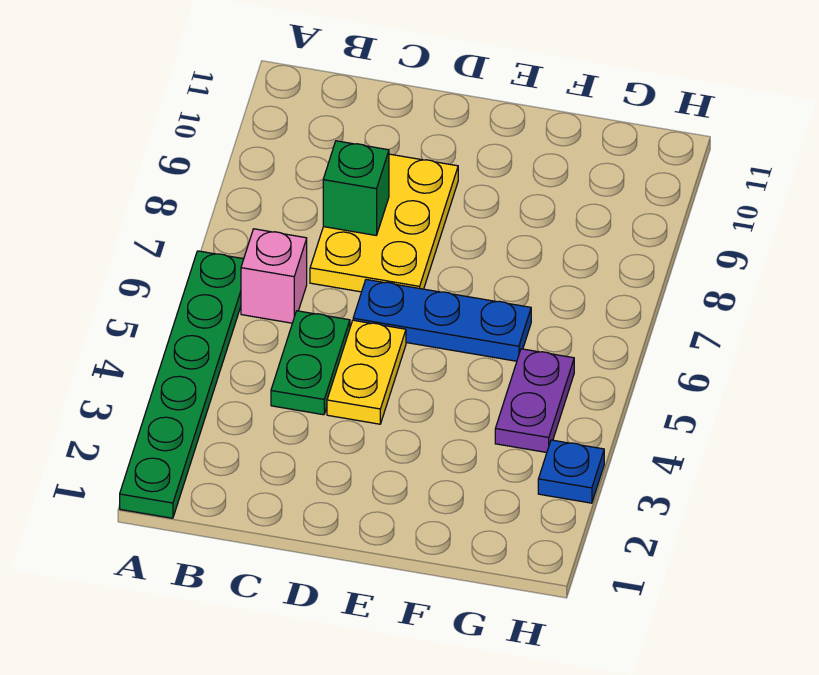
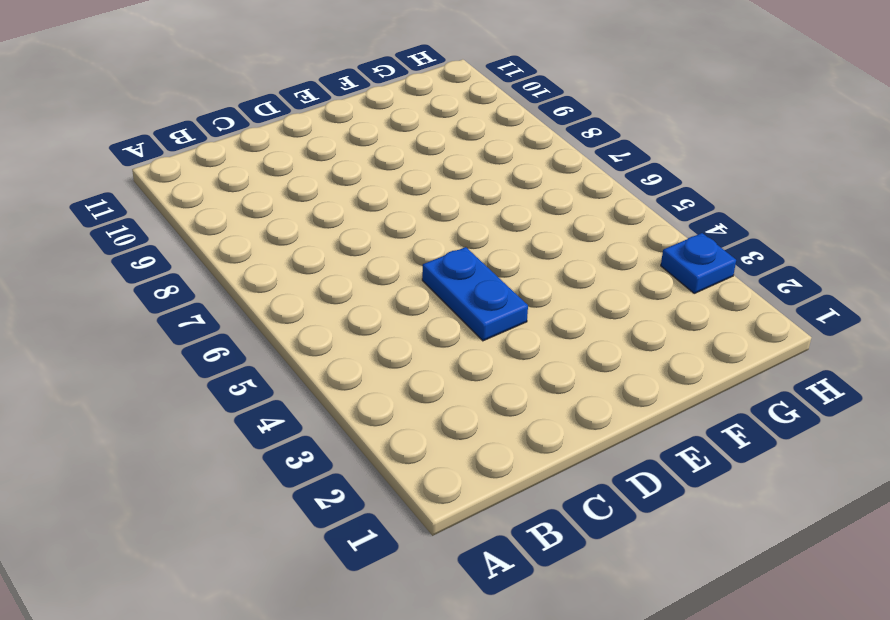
blue plate D4:D5 level 1 -> yellow plate D4:D5 level 1
none -> green plate A1:A6 level 1
none -> pink brick B6 level 1

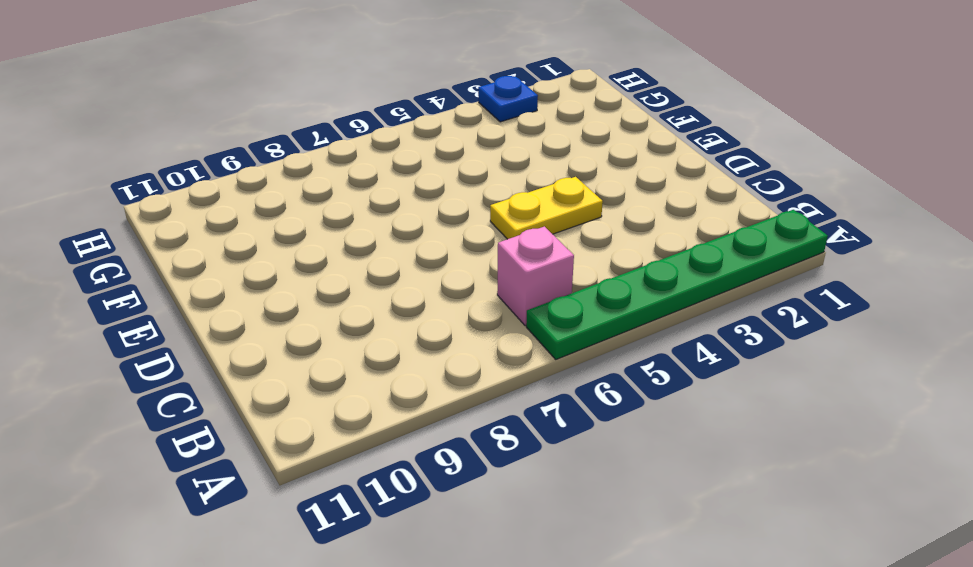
none -> green plate C4:C5 level 1
none -> yellow plate C7:D9 level 1

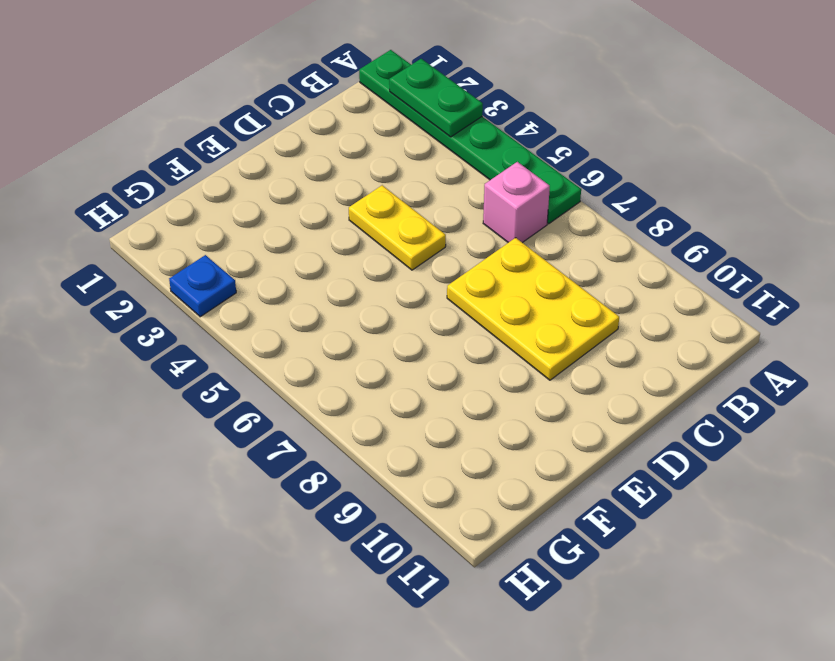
green plate A2:A3 level 2 -> green plate C4:C5 level 1
none -> blue plate D6:F6 level 1
none -> purple plate G4:G5 level 1

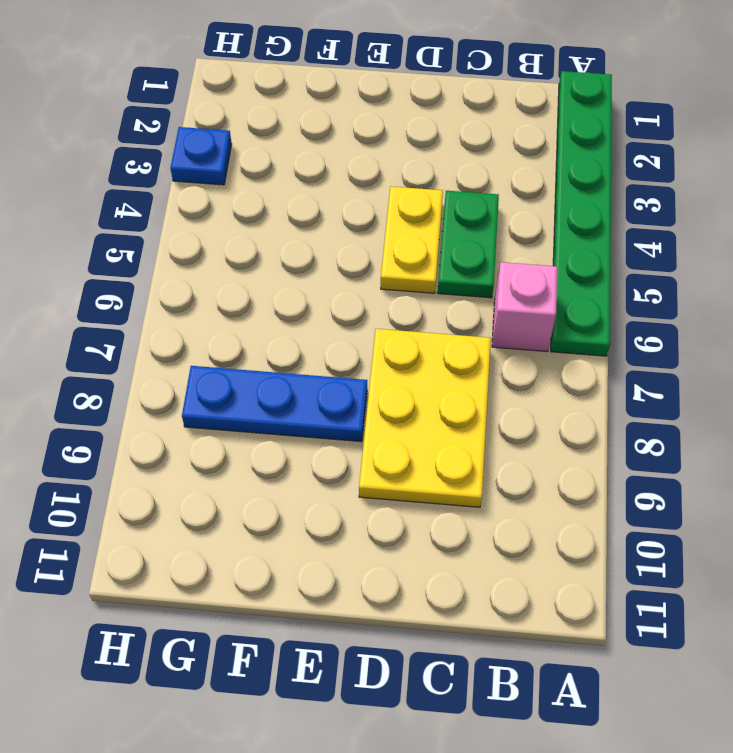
blue plate E8:G8 level 1 -> blue plate D6:F6 level 1
none -> purple plate G4:G5 level 1
none -> green brick C8 level 2

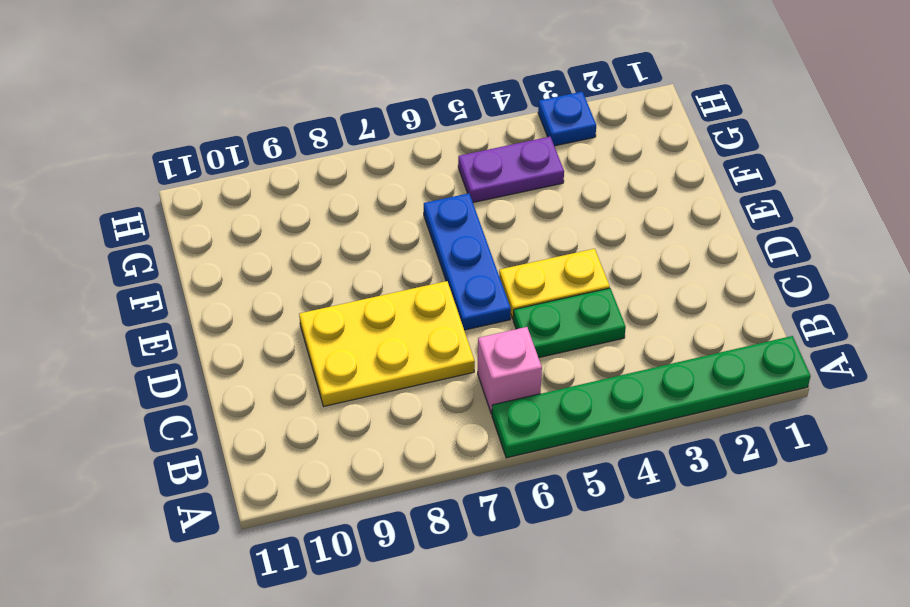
none -> green brick C8 level 2

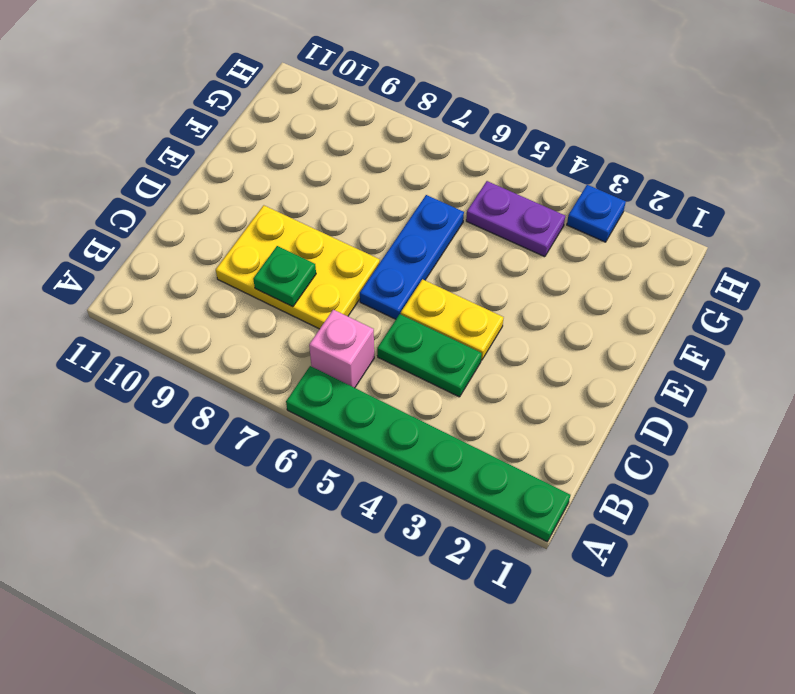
green plate C8 level 2 -> green brick C8 level 2

